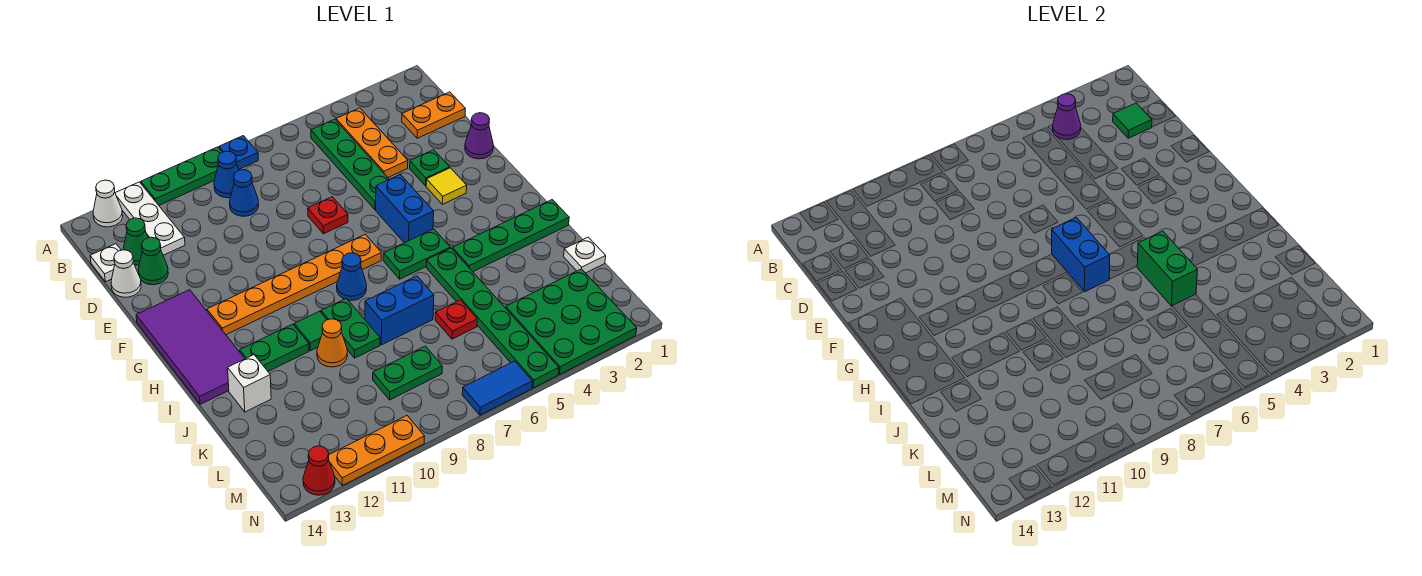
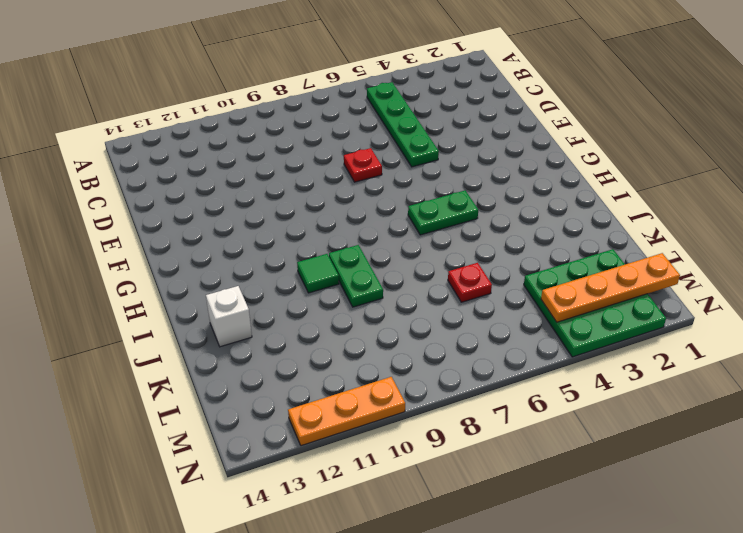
orange plate M1:M4 level 2 -> none
none -> blue plate A8 level 1
none -> green plate A9:A11 level 1
none -> white plate A12:C12 level 1
none -> white cone A13 level 1

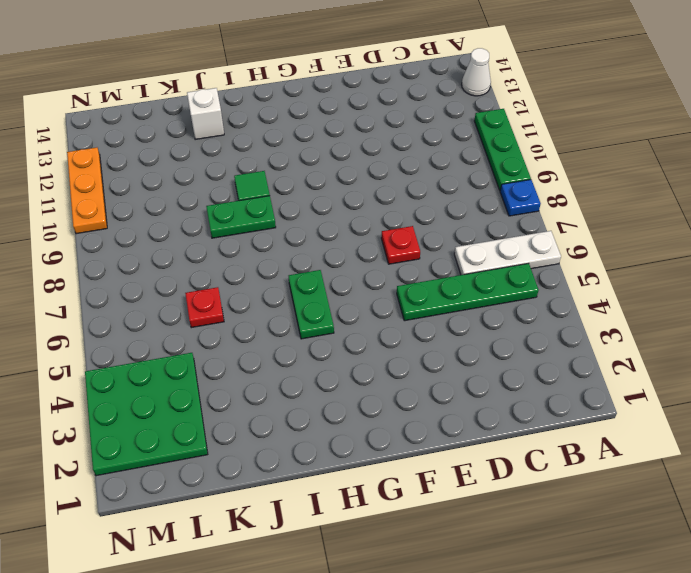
white plate A6:C6 level 1 -> white plate A12:C12 level 1
none -> orange plate B4:D4 level 1
none -> blue cone B9 level 1
none -> orange plate C1:C2 level 1
none -> blue cone C9 level 1

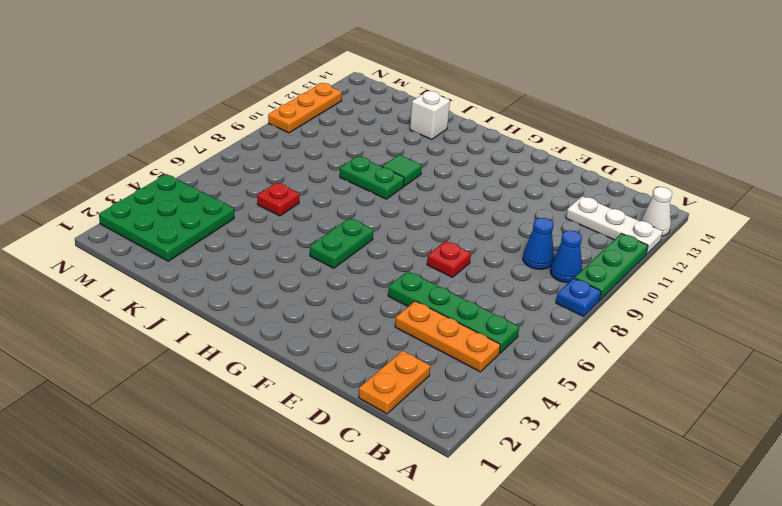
none -> green cone C13 level 1
none -> white plate C14 level 1
none -> green cone D13 level 1
none -> white cone D14 level 1

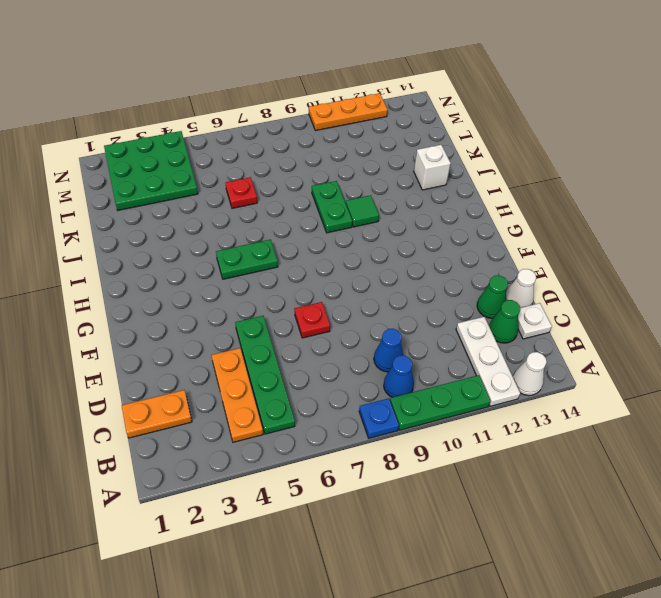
none -> purple cone E1 level 1
none -> green plate E3 level 1
none -> yellow tile F3 level 1
none -> blue brick F5:G5 level 1

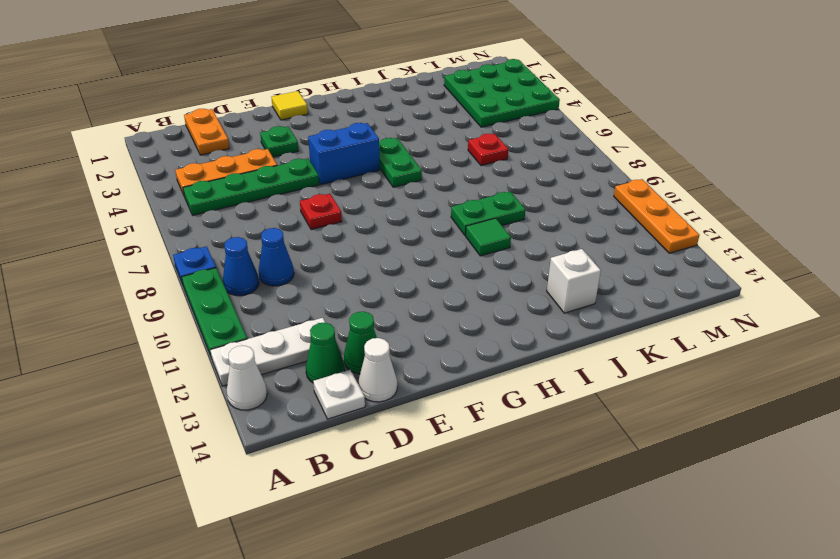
yellow tile F1 level 1 -> yellow tile F3 level 1
none -> purple cone E1 level 1
none -> purple tile F13:I14 level 1
none -> orange plate G7:G12 level 1
none -> blue cone H8 level 1

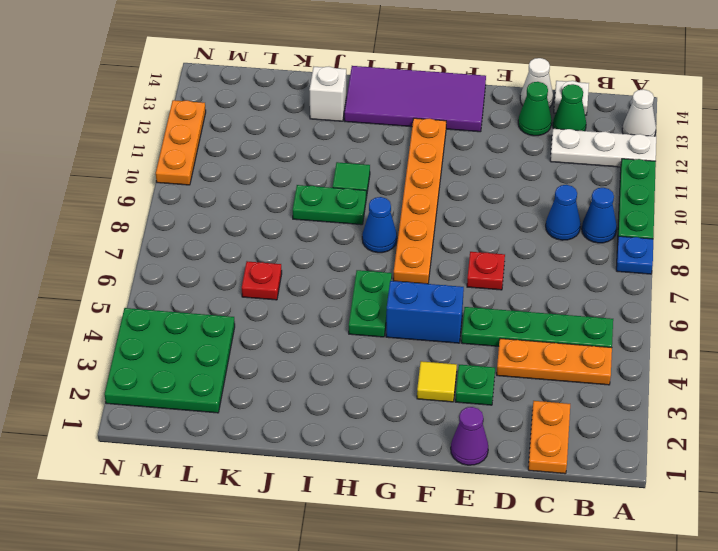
none -> green plate I1:I4 level 1
none -> green plate I5:N5 level 1
none -> green plate I11:I12 level 1
none -> blue brick J7:J8 level 1

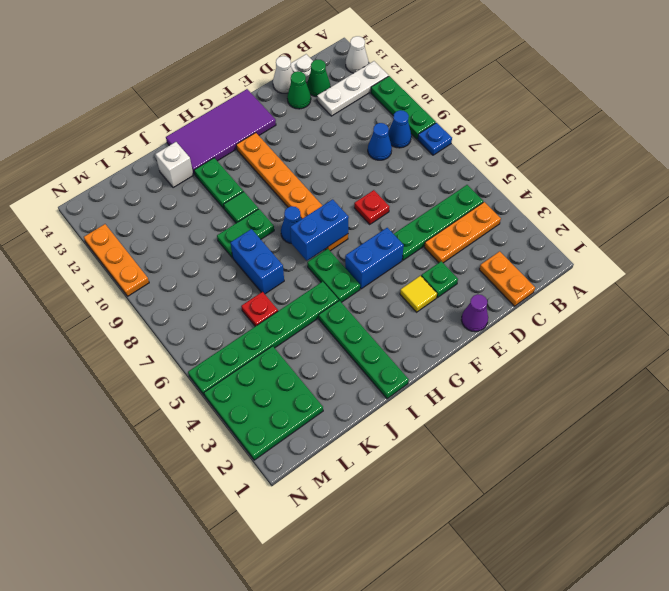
none -> orange cone J10 level 1
none -> white plate K1 level 1
none -> green plate L8:L9 level 1
none -> blue tile N6:N7 level 1

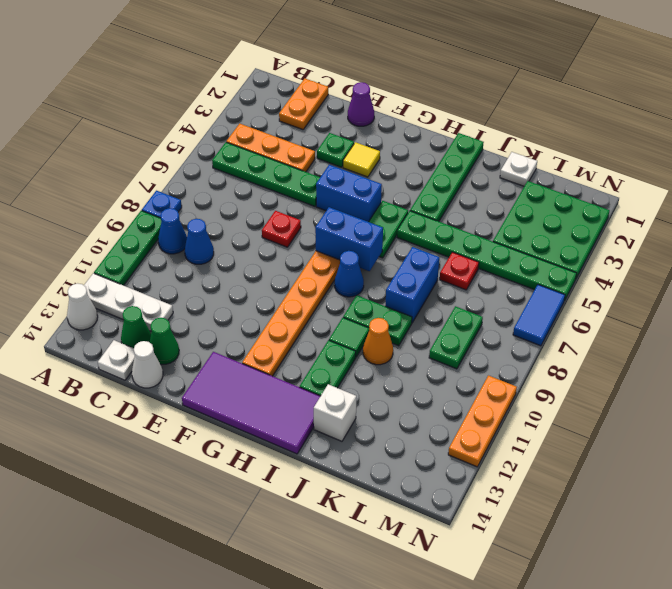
none -> red cone N13 level 1
none -> purple cone B4 level 2
none -> green tile C2 level 2
none -> green brick I5:J5 level 2

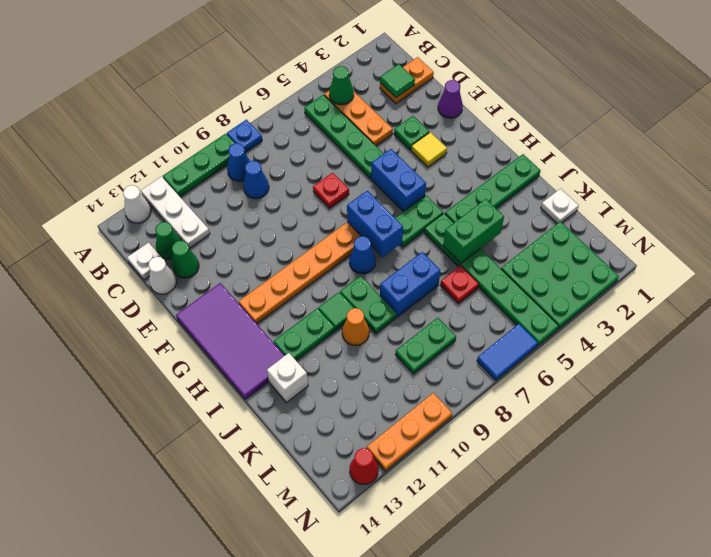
green cone B4 level 2 -> purple cone B4 level 2
green brick J4:J5 level 2 -> green brick I5:J5 level 2

